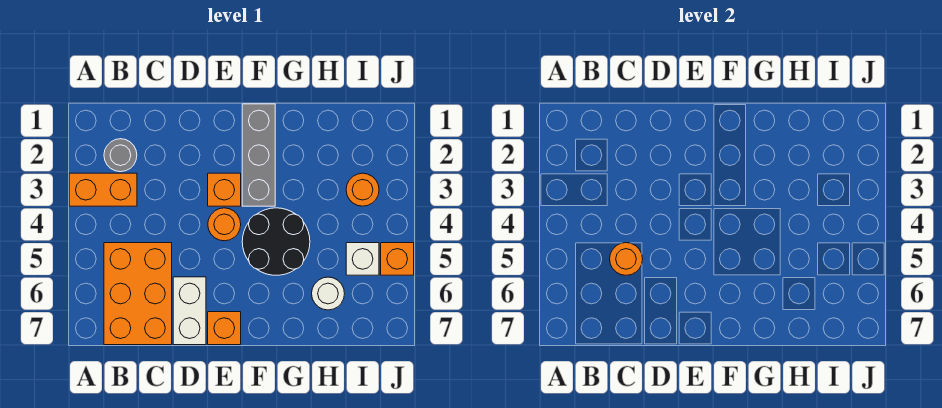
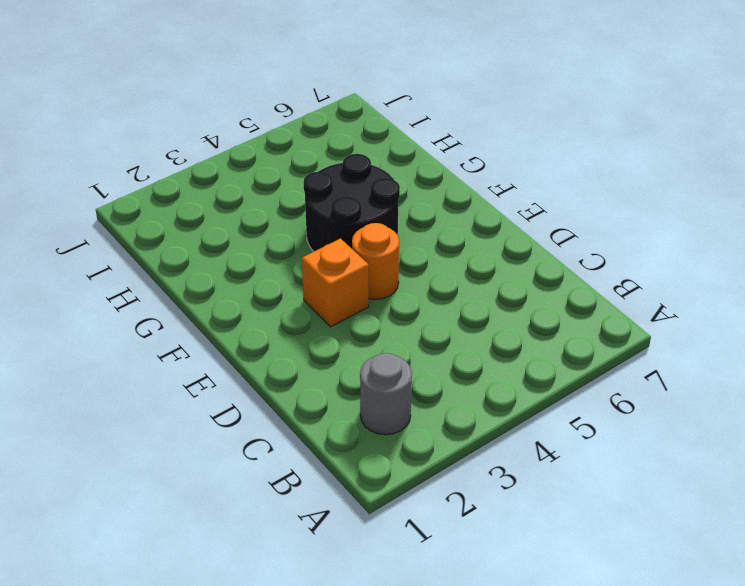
none -> orange brick A3:B3 level 1
none -> orange brick B5:C7 level 1
none -> white brick D6:D7 level 1

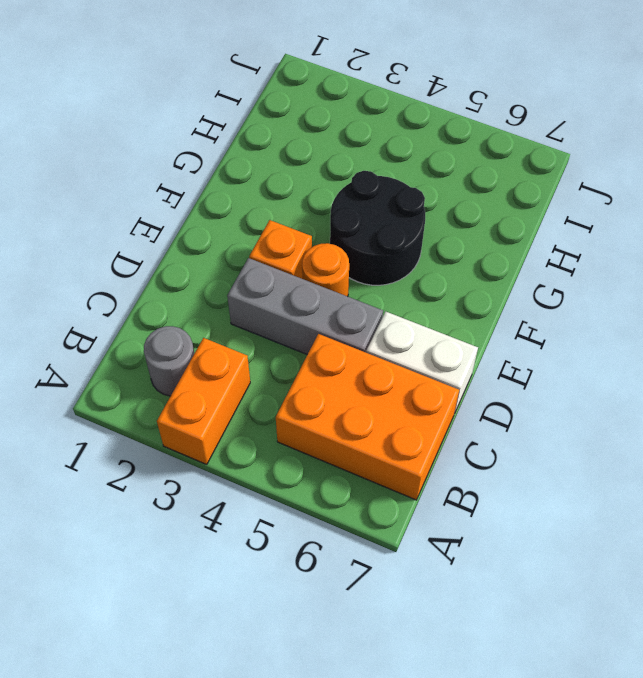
grey brick D3:D5 level 1 -> grey brick F1:F3 level 1
none -> orange brick E7 level 1
none -> white round brick H6 level 1
none -> orange round brick I3 level 1

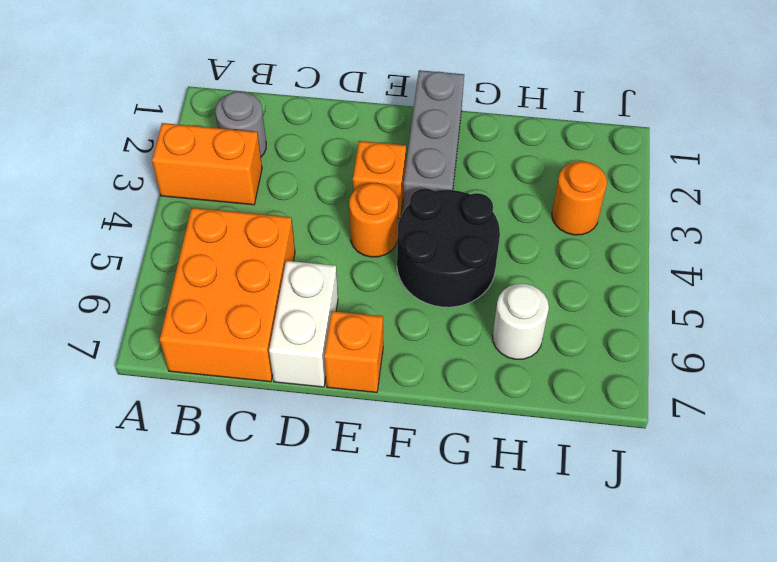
none -> white brick I5 level 1
none -> orange brick J5 level 1
none -> orange round brick C5 level 2

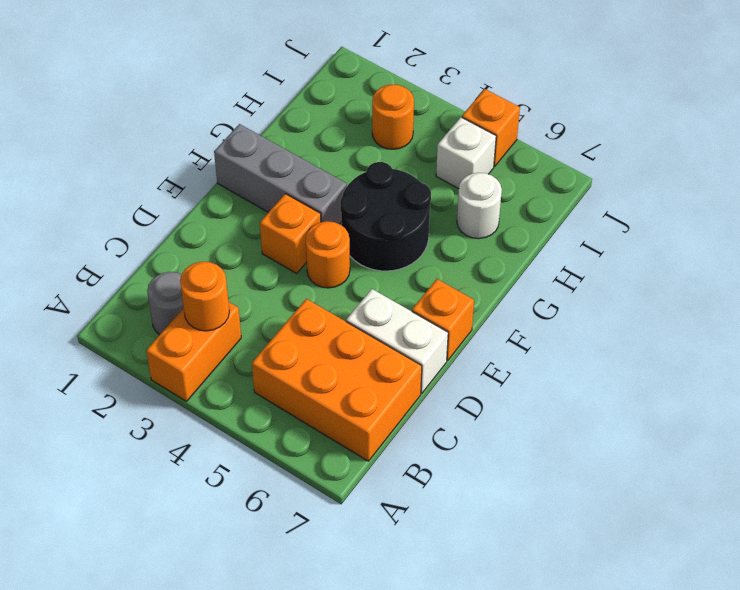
orange round brick B3 level 2 -> orange round brick C5 level 2

